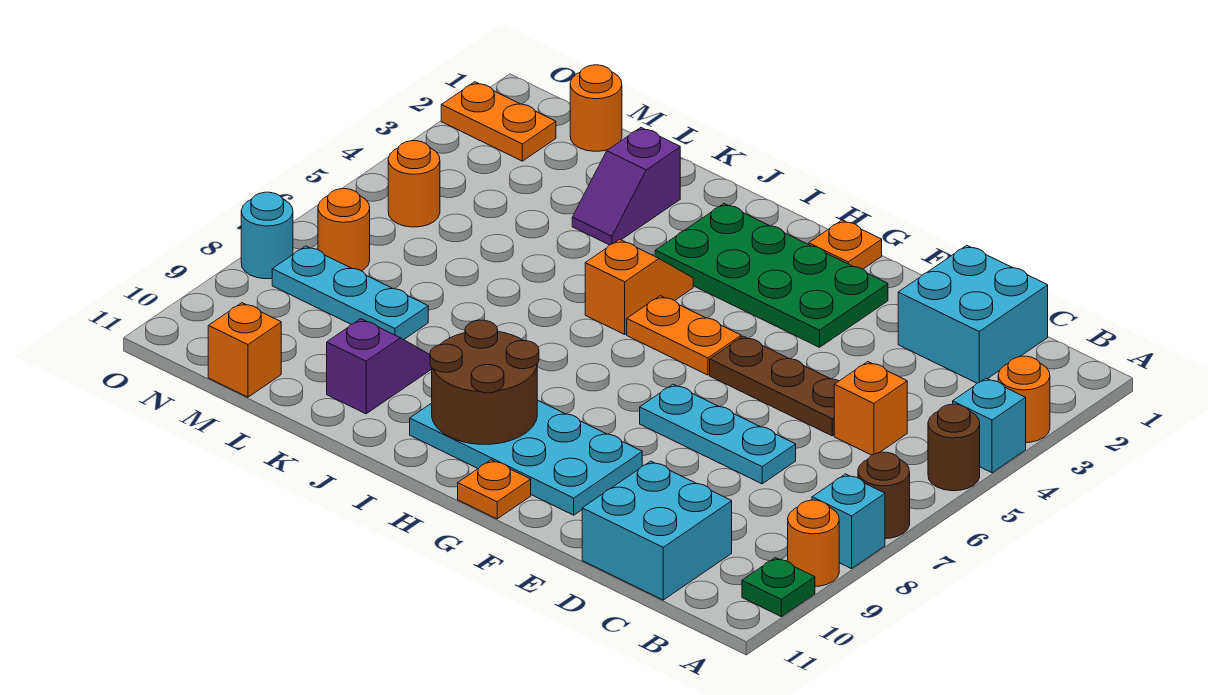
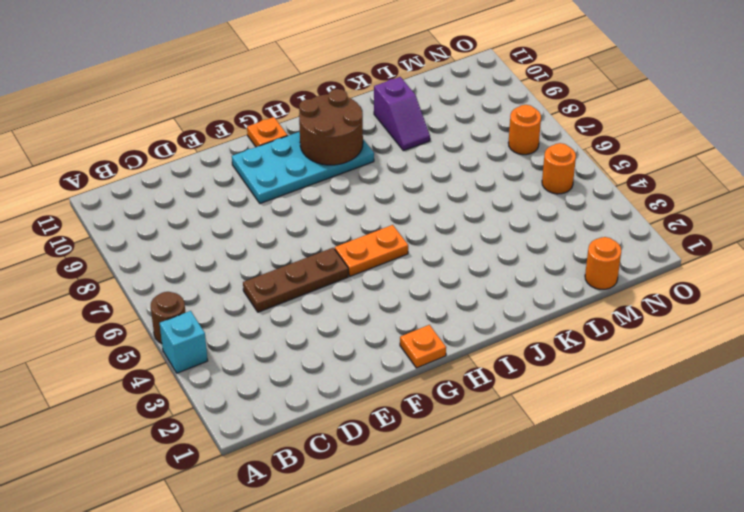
none -> orange round brick A3 level 1
none -> brown round brick A7 level 1
none -> cyan brick A8 level 1

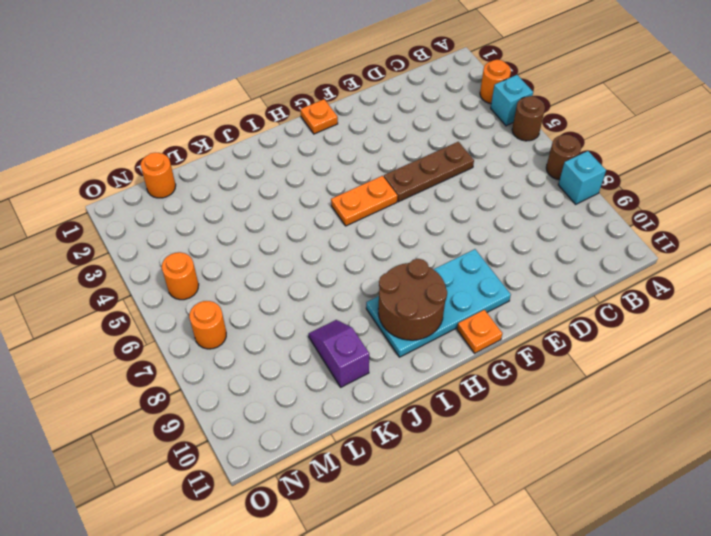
none -> orange round brick A9 level 1
none -> green plate A10 level 1
none -> cyan brick C1:D2 level 1

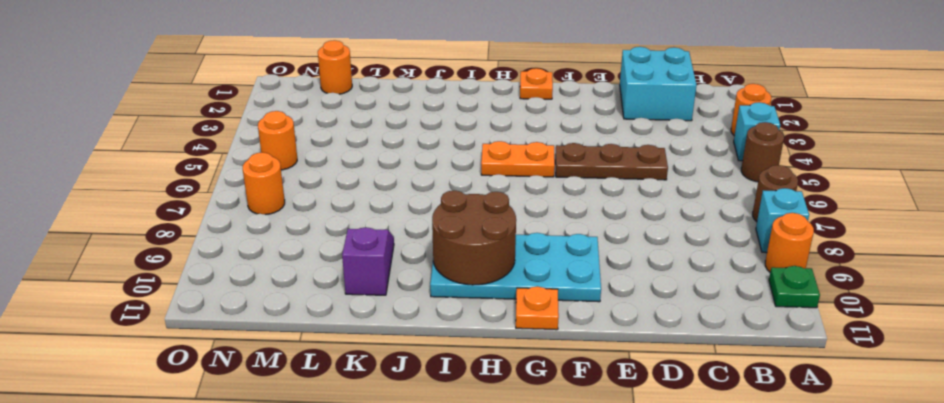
none -> orange brick C5 level 1
none -> cyan brick C10:D11 level 1
none -> cyan plate D7:F7 level 1

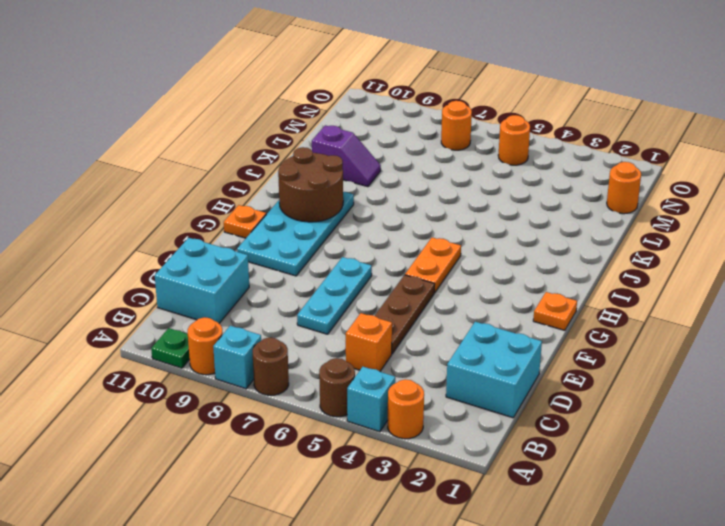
none -> green plate F2:I3 level 1
none -> orange slope I4:I5 level 1 top 5
none -> purple slope K2:K3 level 1 top 2

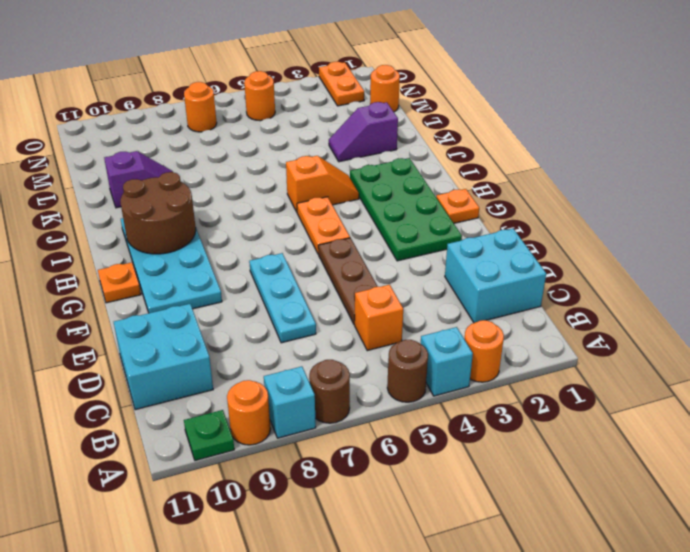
none -> cyan plate L8:N8 level 1
none -> orange brick M11 level 1
none -> cyan round brick O8 level 1

